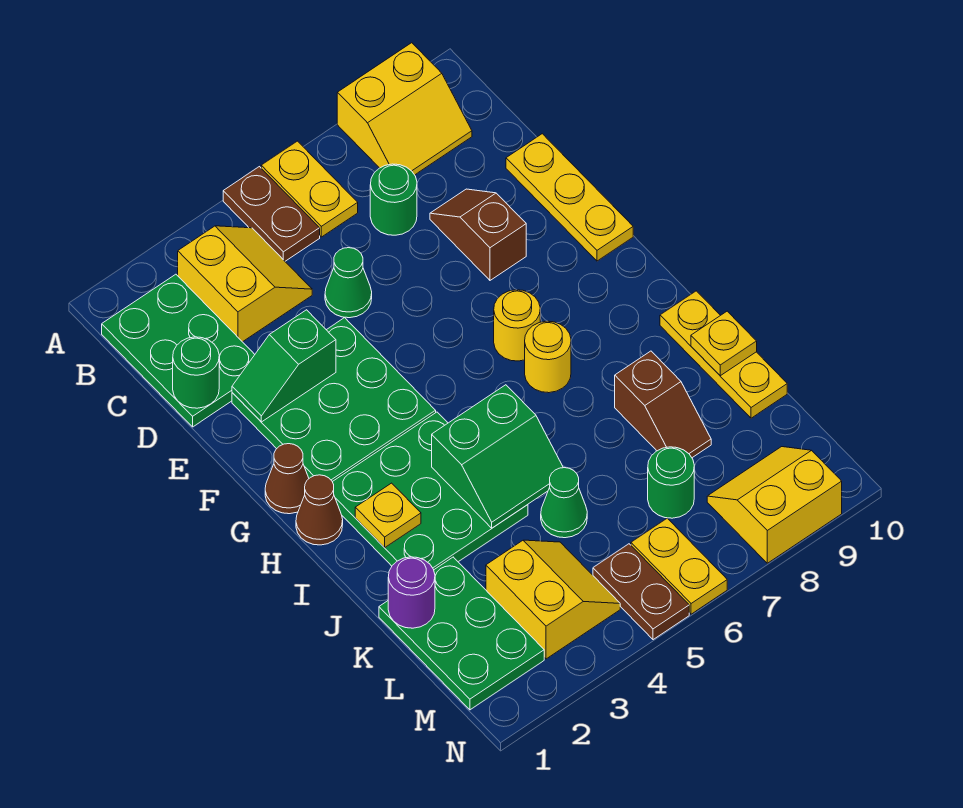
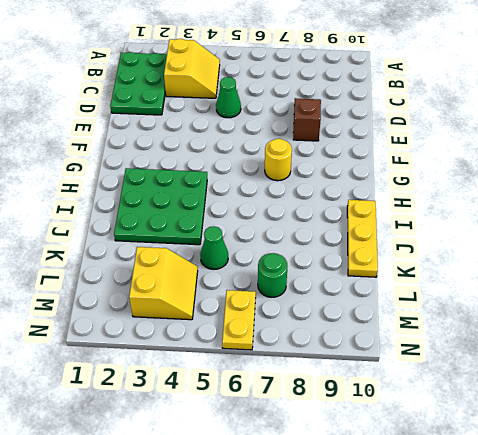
none -> brown plate A5:B5 level 1
none -> yellow plate A6:B6 level 1
none -> yellow slope A8:B9 level 1 top A
none -> green round brick C7 level 1

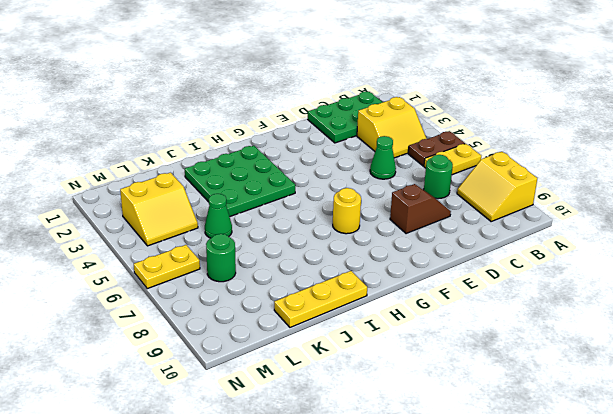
none -> yellow plate D10:F10 level 1
none -> green plate E2:G4 level 1
none -> brown cone G1 level 1
none -> brown cone H1 level 1

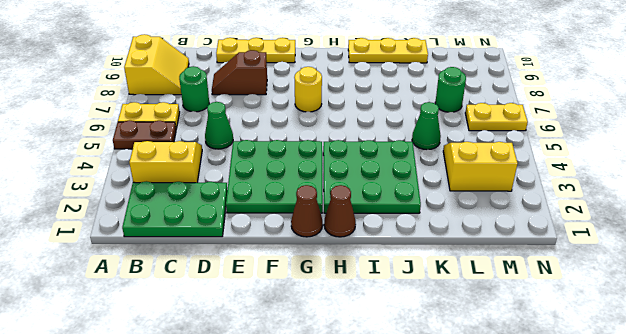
none -> yellow round brick H7 level 1
none -> brown slope J8:K8 level 1 top J
none -> green plate K1:M2 level 1
none -> brown plate M5:N5 level 1

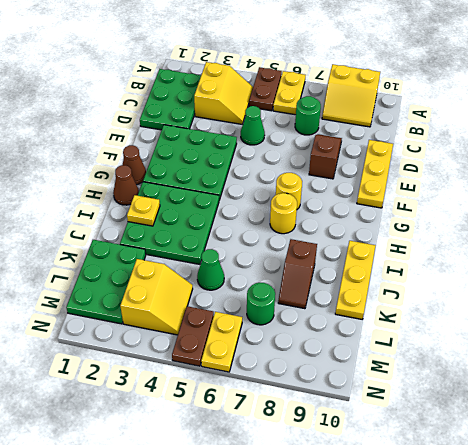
none -> yellow slope M8:N9 level 1 top N
none -> green round brick D1 level 2
none -> green slope E2:E3 level 2 top 3
none -> green slope I4:J5 level 2 top I

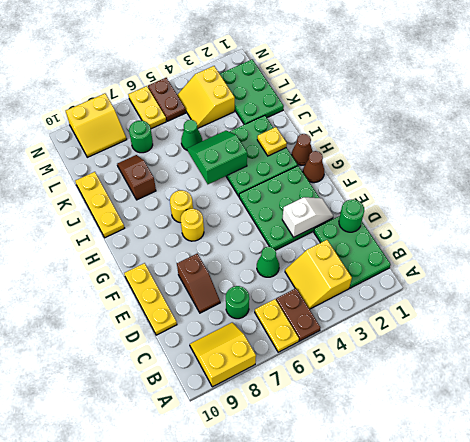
white slope E2:E3 level 2 top 3 -> green slope E2:E3 level 2 top 3
none -> yellow plate J10 level 2
none -> purple round brick K1 level 2

